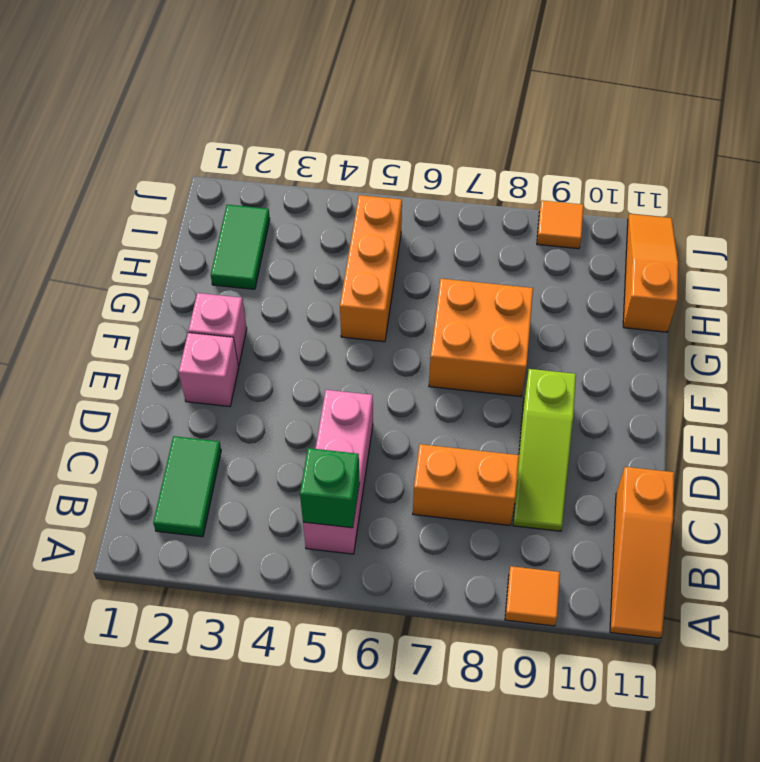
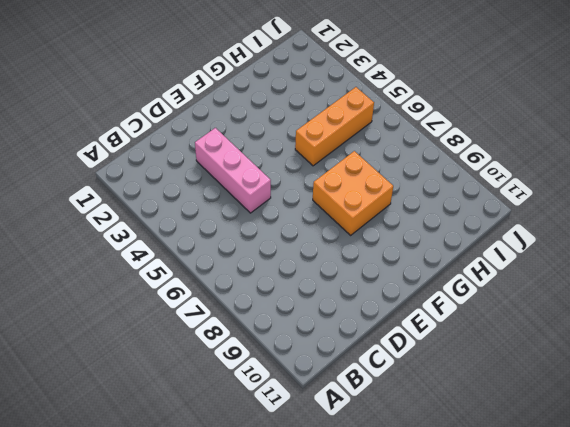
pink brick D3:D5 level 1 -> pink brick B5:D5 level 1
none -> orange tile A9 level 1
none -> orange slope A11:C11 level 1 top C
none -> green tile B2:C2 level 1

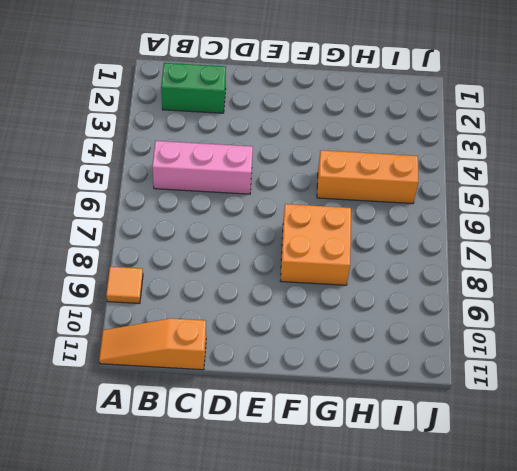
green brick B2:C2 level 1 -> green tile B2:C2 level 1
none -> orange brick C7:C8 level 1
none -> lime slope C9:E9 level 1 top E
none -> pink brick E2 level 1

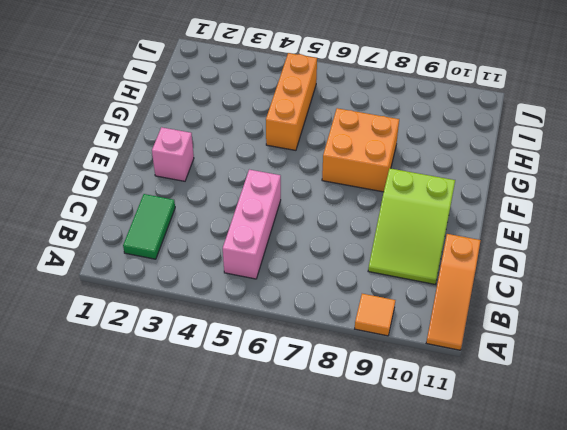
lime slope C9:E10 level 1 top E -> lime slope C9:E9 level 1 top E
none -> orange brick C7:C8 level 1
none -> pink brick F2 level 1
none -> green tile H2:I2 level 1

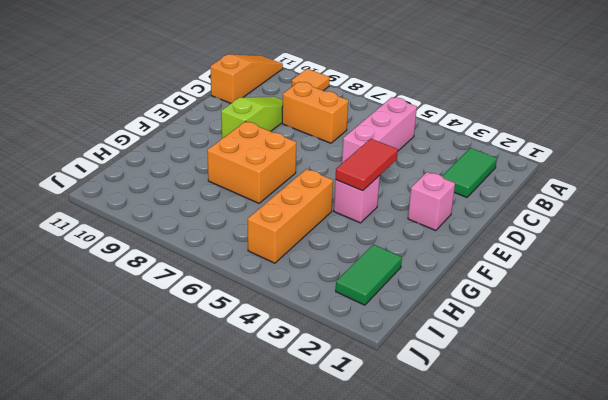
red tile E4:F4 level 2 -> none
pink brick F4 level 1 -> pink brick F2 level 1
none -> orange slope H11:J11 level 1 top H
none -> orange tile J9 level 1
none -> green brick B5 level 2

